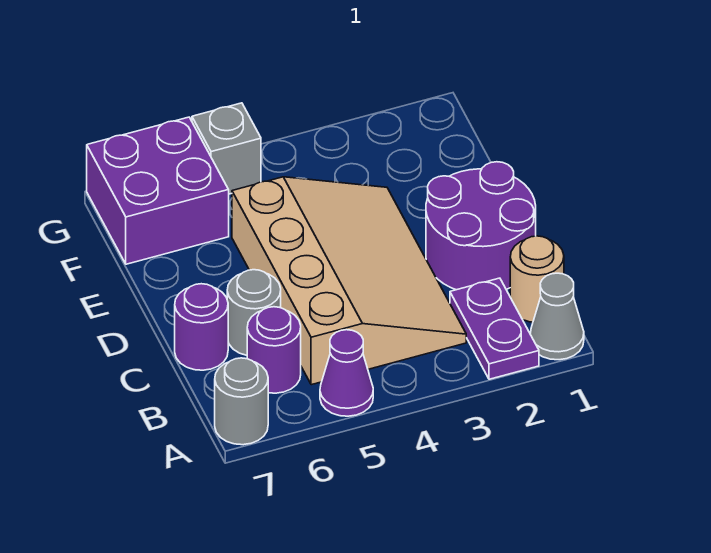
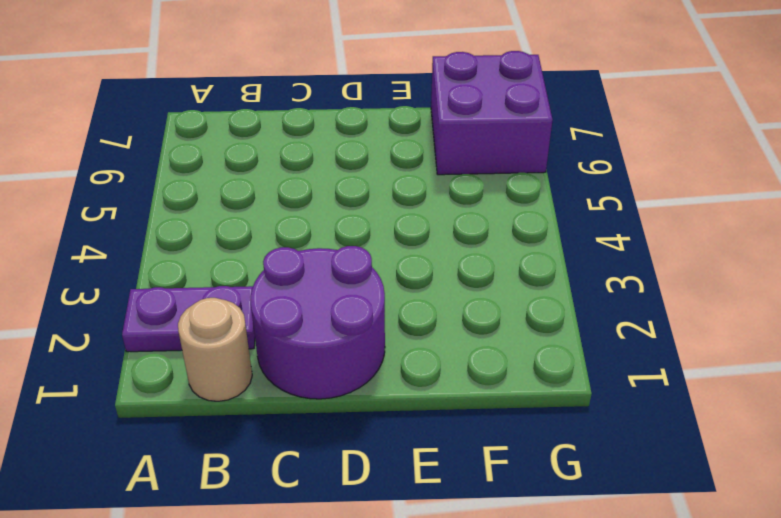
none -> grey cone A1 level 1
none -> purple cone A5 level 1
none -> grey round brick A7 level 1

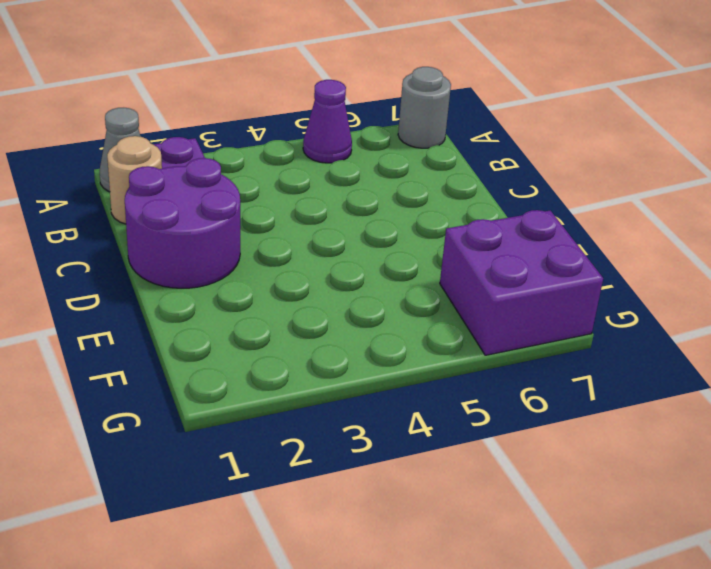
none -> tan slope B3:E5 level 1 top 5
none -> purple round brick B6 level 1
none -> grey round brick C6 level 1

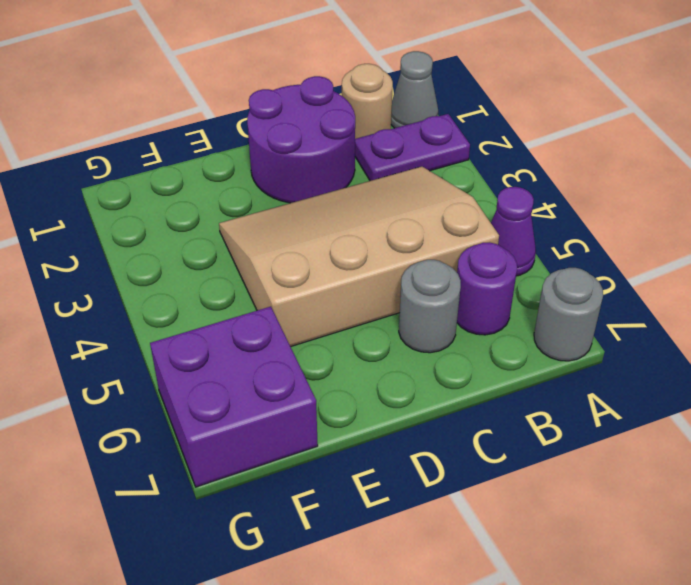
none -> purple round brick C7 level 1
none -> grey brick G5 level 1

